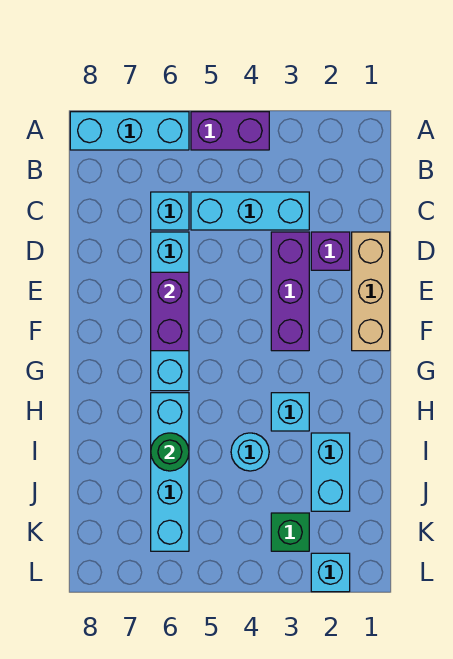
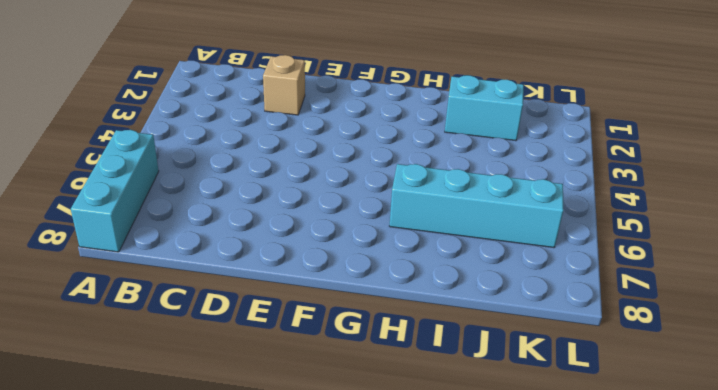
tan brick D2 level 1 -> purple brick D2 level 1
none -> purple brick A4:A5 level 1
none -> cyan brick C3:C5 level 1
none -> cyan brick C6 level 1

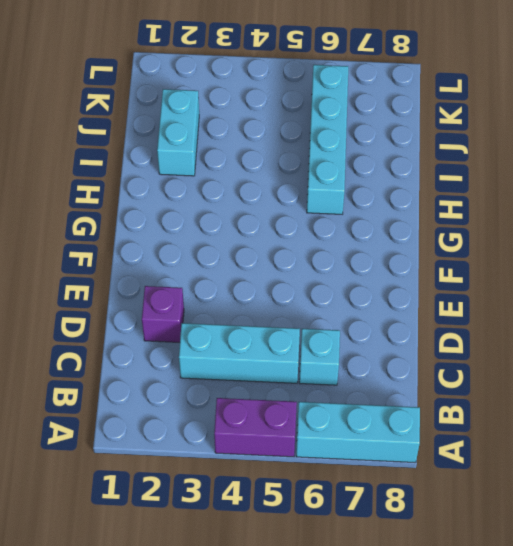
none -> tan brick D1:F1 level 1
none -> purple brick D3:F3 level 1
none -> cyan brick D6:G6 level 1

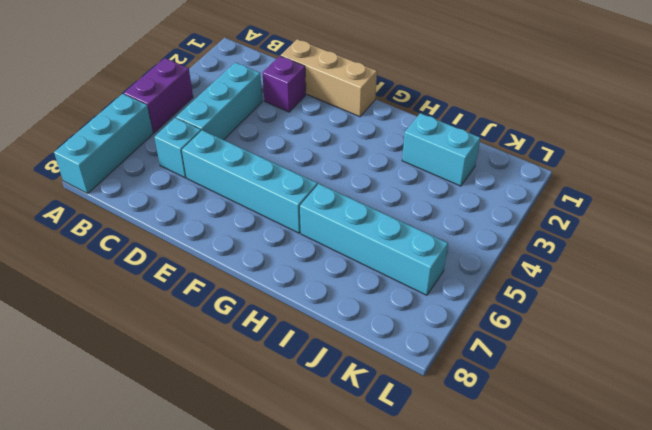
none -> purple brick D3:F3 level 1
none -> cyan brick H3 level 1
none -> cyan round brick I4 level 1

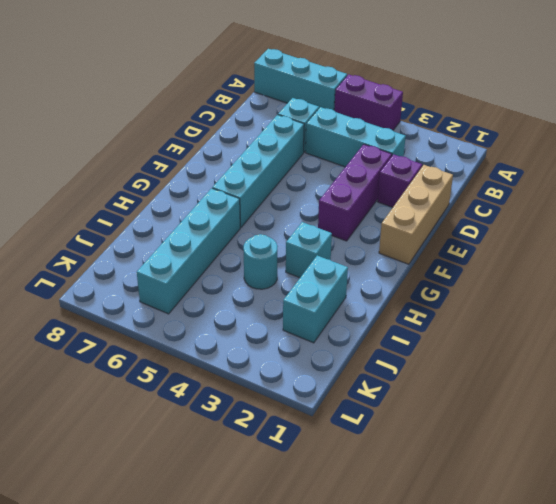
none -> green brick K3 level 1
none -> cyan brick L2 level 1
none -> purple brick E6:F6 level 2

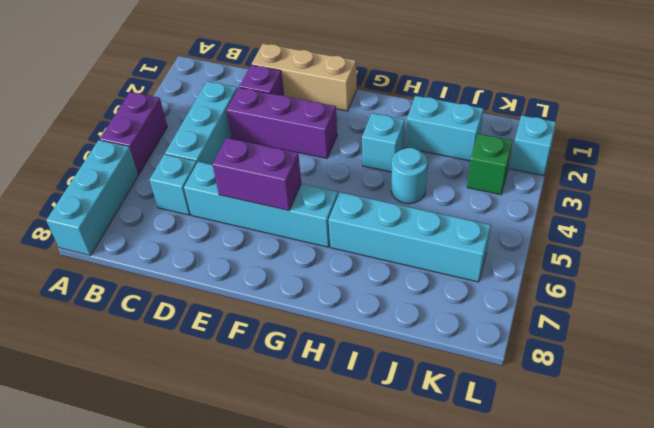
none -> green round brick I6 level 2

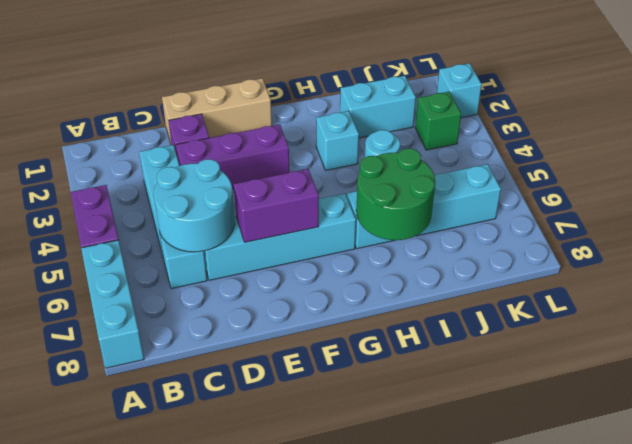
cyan round brick C5:D6 level 2 -> none
green round brick H6:I7 level 2 -> green round brick I6 level 2

